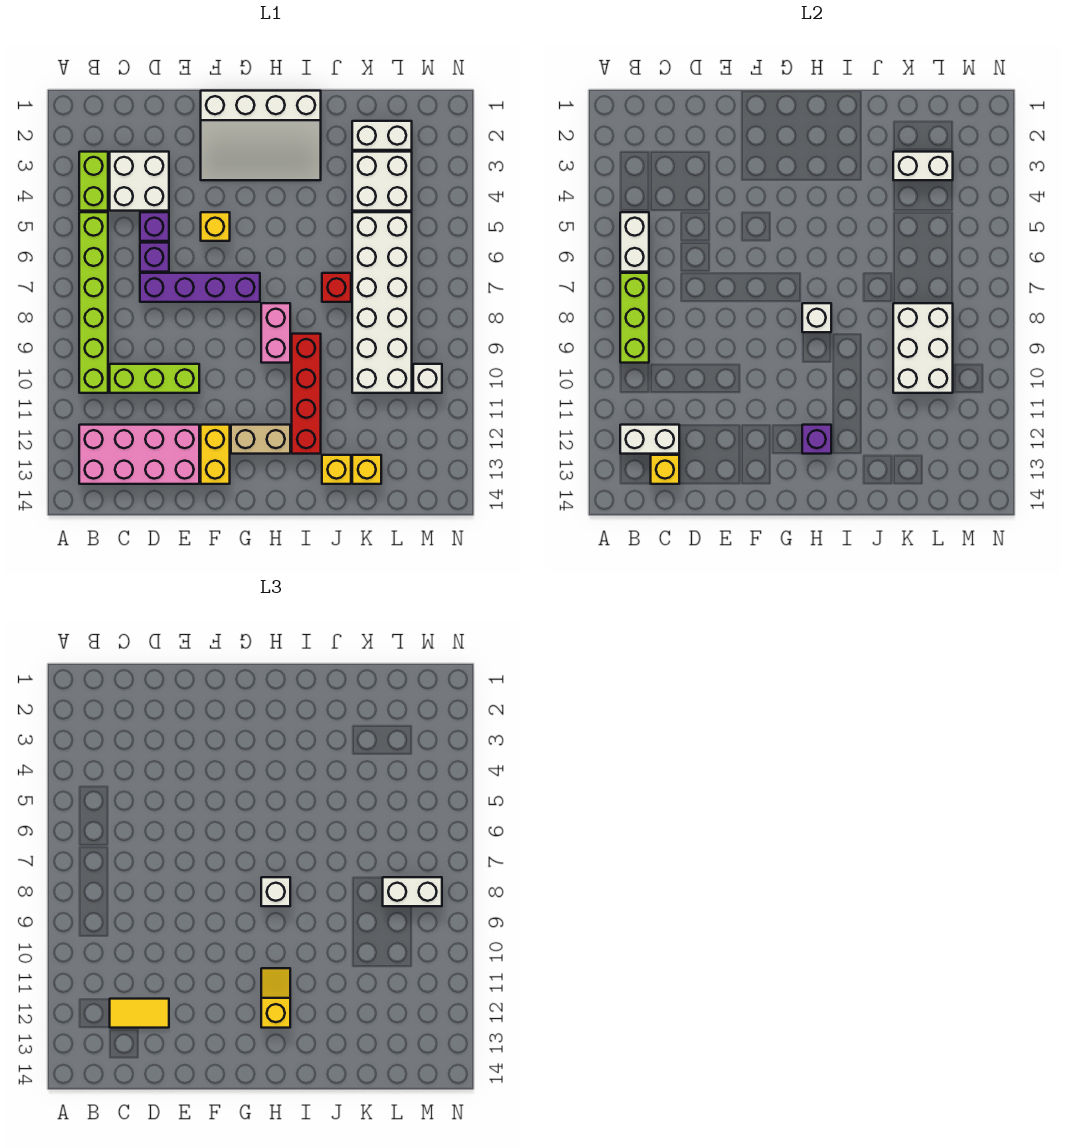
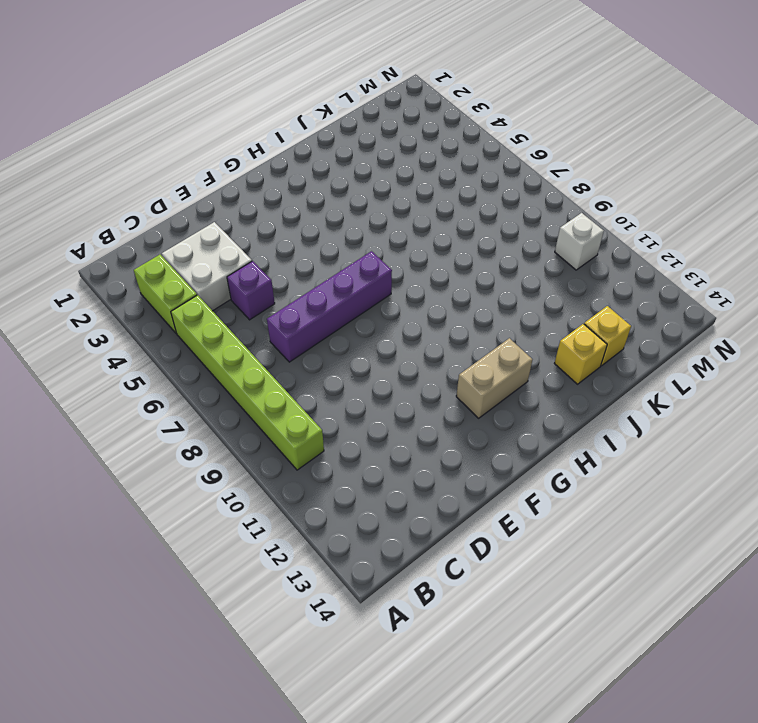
none -> pink brick B12:E13 level 1
none -> lime brick C10:E10 level 1
none -> purple brick D6 level 1
none -> white slope F1:I3 level 1 top 1

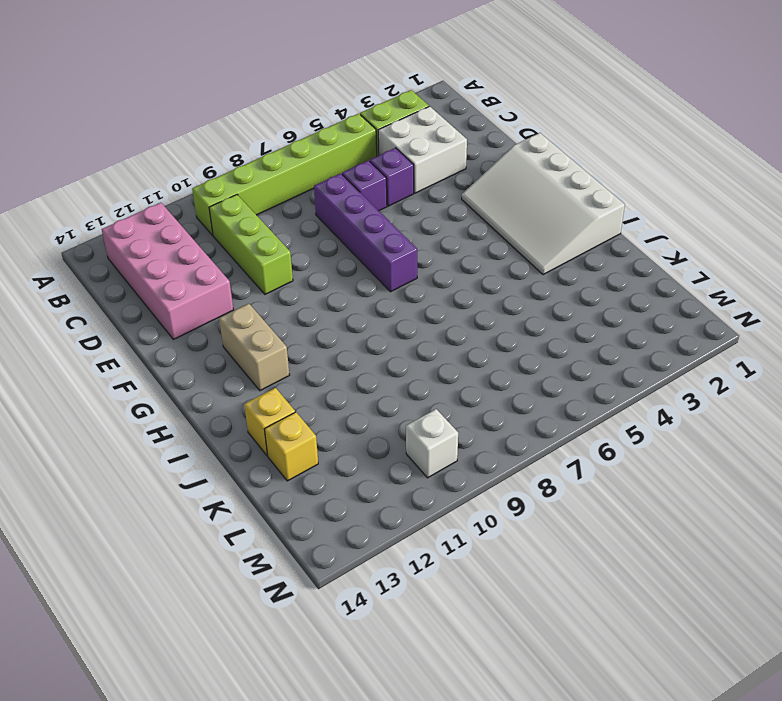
none -> yellow brick F5 level 1
none -> yellow brick F12:F13 level 1
none -> pink brick H8:H9 level 1
none -> red brick I9:I12 level 1

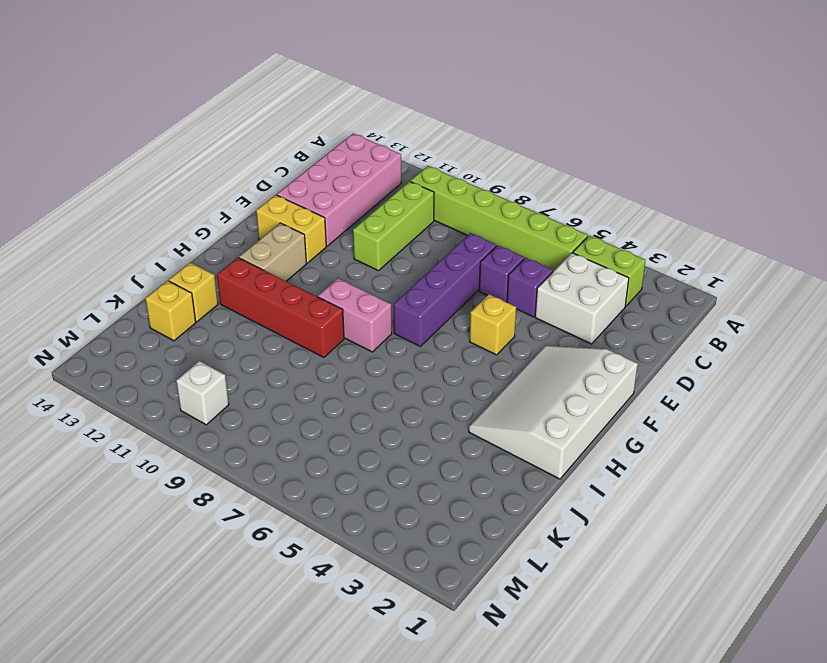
none -> red brick J7 level 1
none -> white brick K2:L2 level 1
none -> white brick K3:L4 level 1
none -> white brick K5:L10 level 1

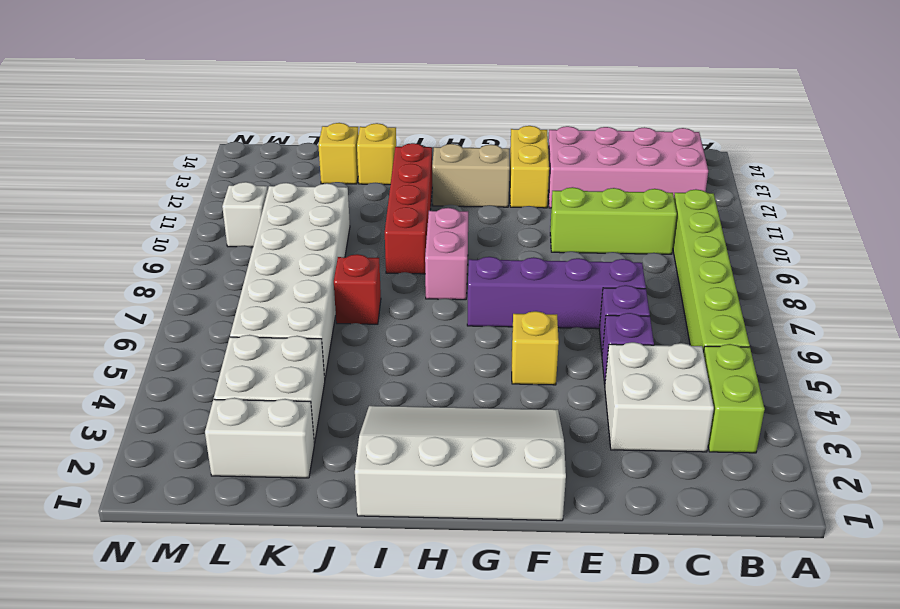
none -> white brick B5:B6 level 2
none -> lime brick B7:B9 level 2
none -> white brick B12:C12 level 2
none -> yellow brick C13 level 2

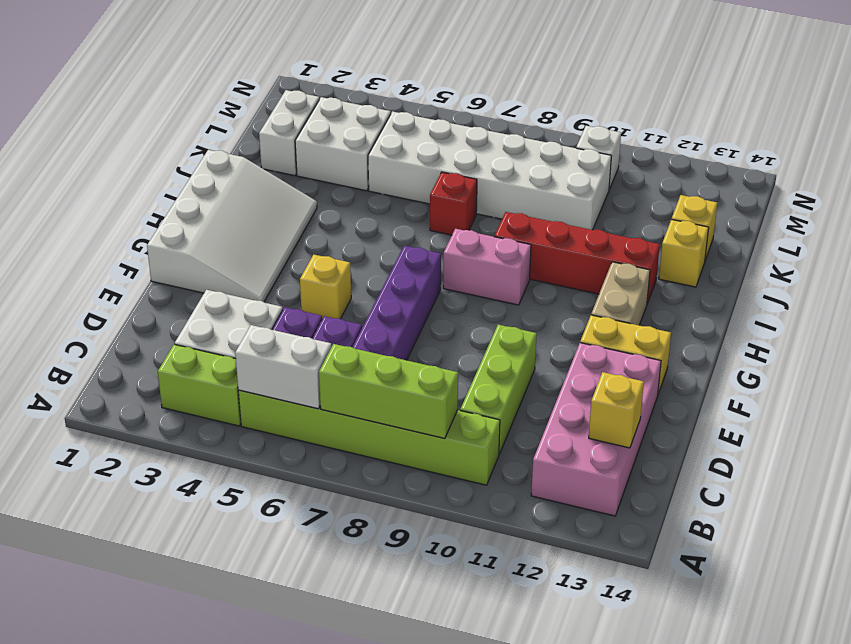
none -> white brick B12:C12 level 2
none -> white brick H8 level 2
none -> purple brick H12 level 2
none -> white brick K3:L3 level 2

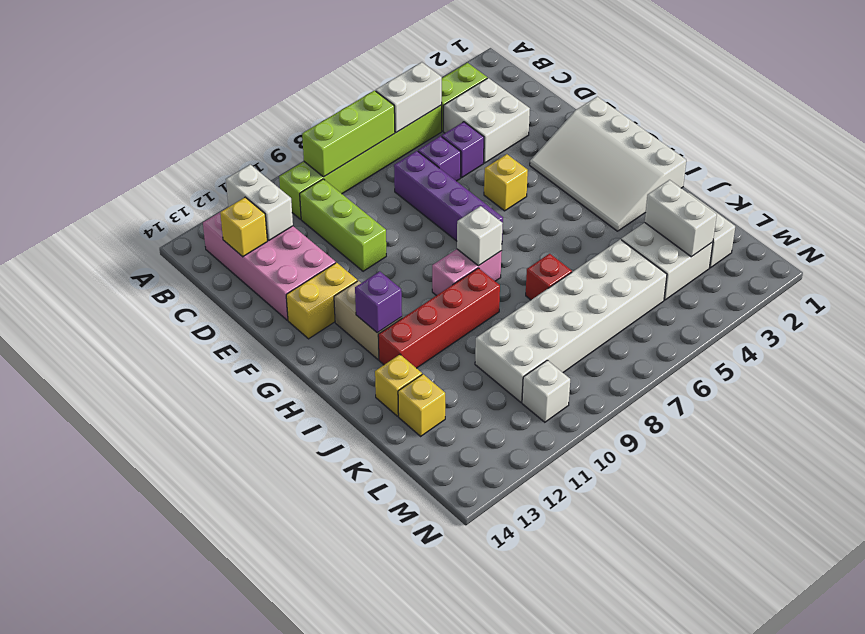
none -> white brick K8:L10 level 2
none -> yellow tile C12:D12 level 3
none -> white brick H8 level 3
none -> yellow slope H11:H12 level 3 top 12

